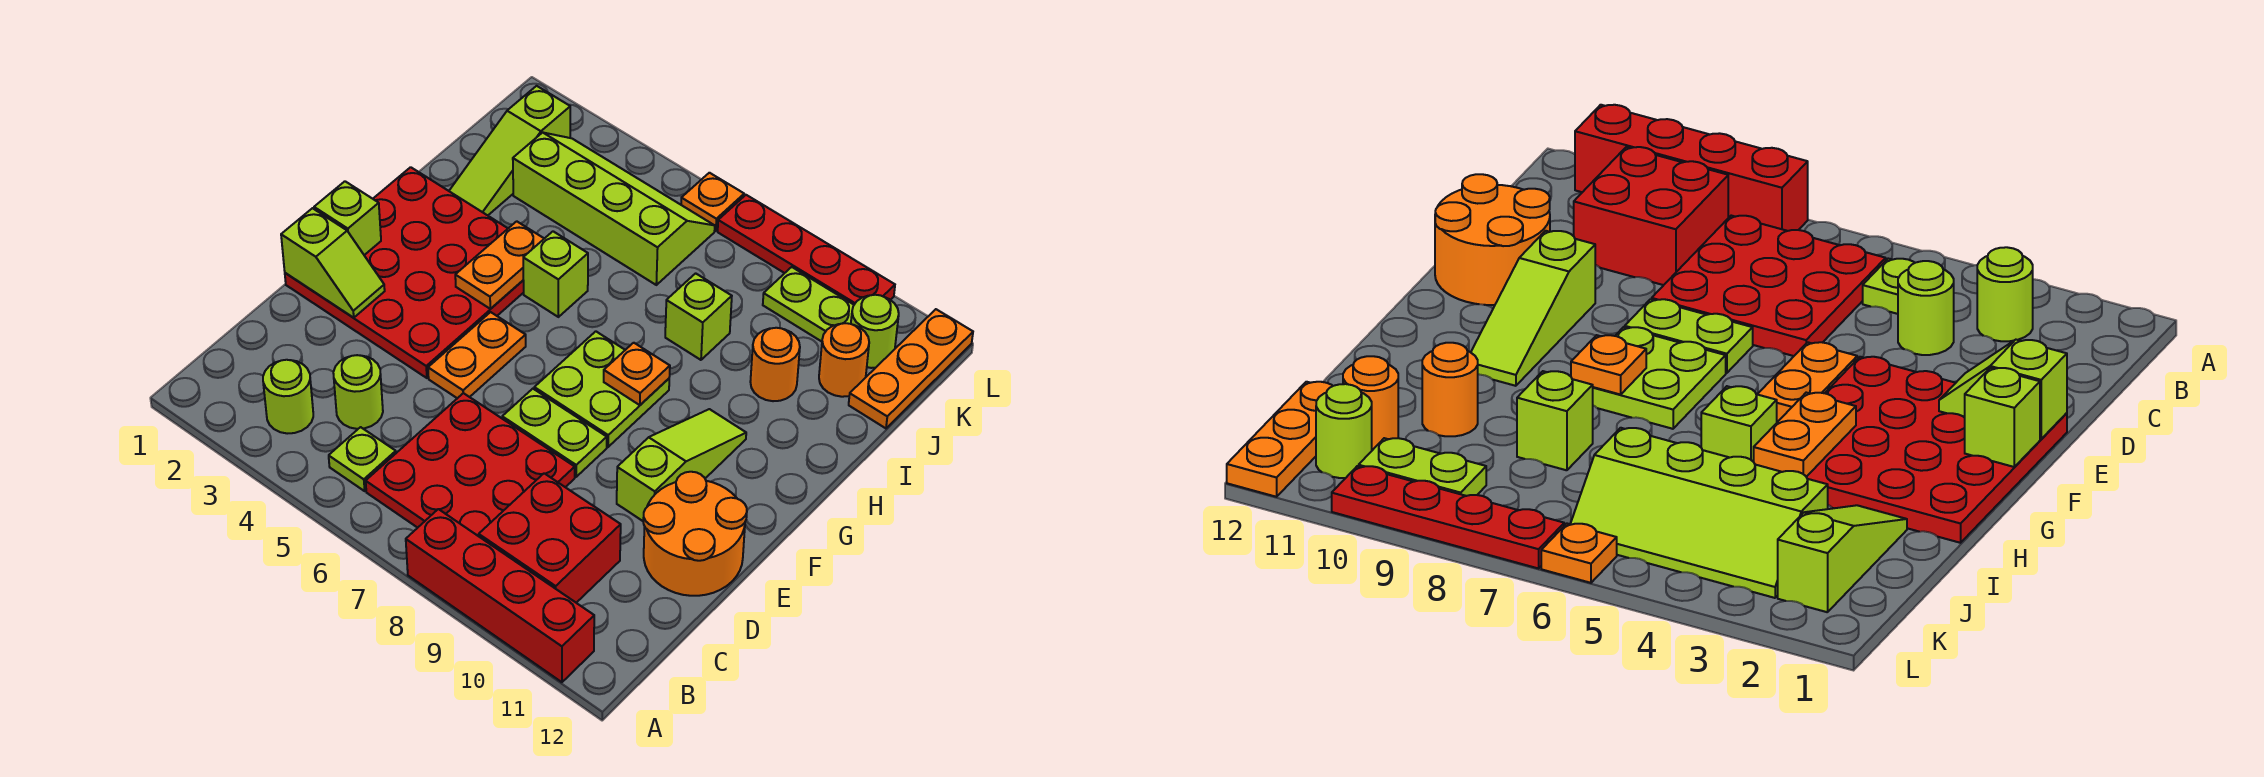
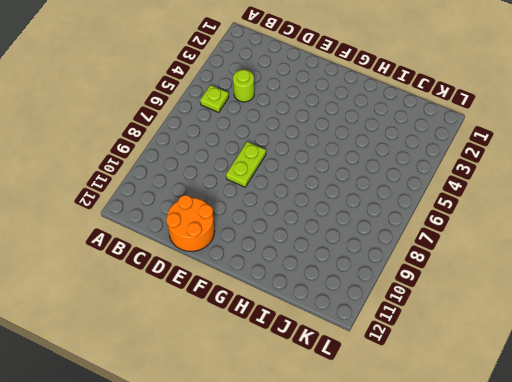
none -> red brick A8:A11 level 1
none -> lime round brick B3 level 1
none -> red plate B6:D8 level 1

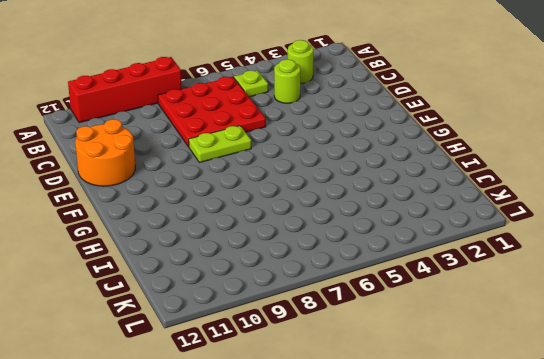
none -> red brick B9:C10 level 1
none -> red plate E1:H4 level 1
none -> orange plate E5:F5 level 1

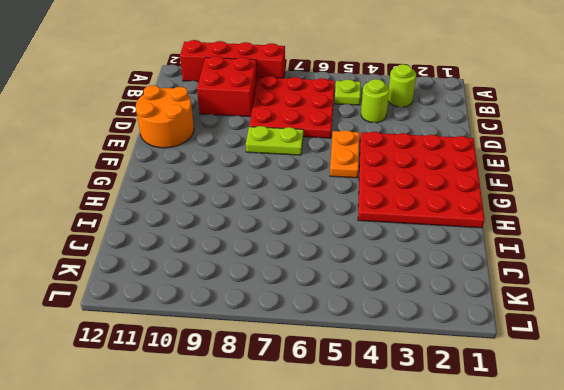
none -> lime slope E10:G10 level 1 top E
none -> lime plate F7:G8 level 1
none -> lime brick H5 level 1

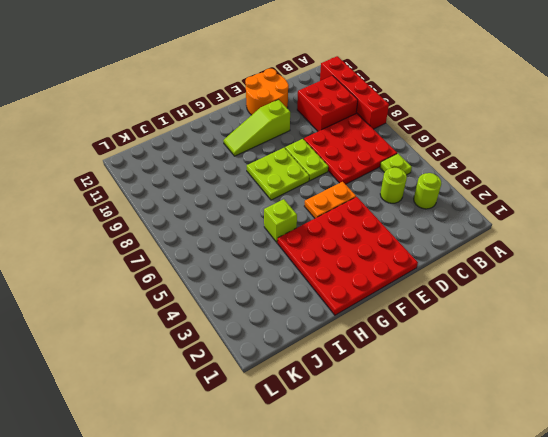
none -> lime slope I2:K2 level 1 top K
none -> lime brick I8 level 1
none -> orange round brick I10 level 1

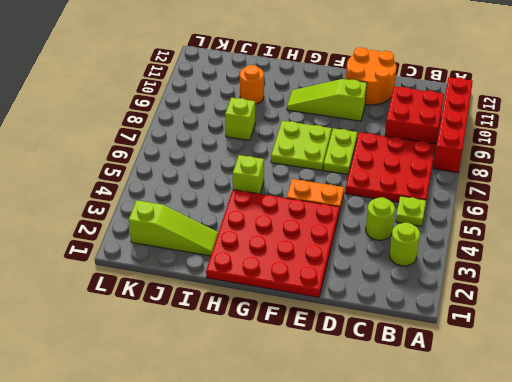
none -> lime slope J3:K6 level 1 top J
none -> orange round brick J11 level 1
none -> orange plate J12:L12 level 1

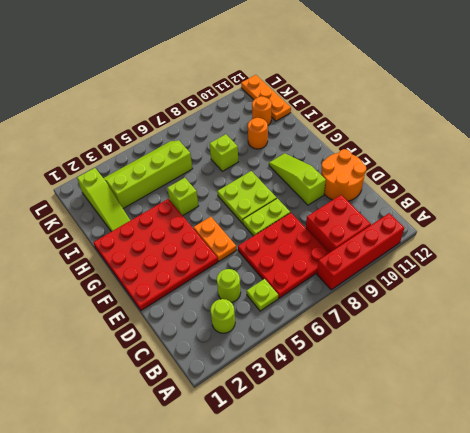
none -> lime plate K9:K10 level 1
none -> lime round brick K11 level 1
none -> orange plate L6 level 1

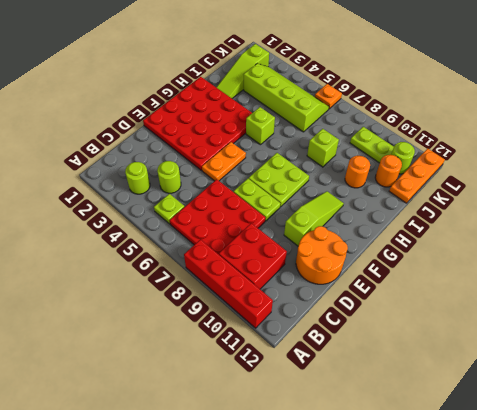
none -> red plate L7:L10 level 1
none -> lime slope E1:E2 level 2 top 1
none -> lime brick F1 level 2

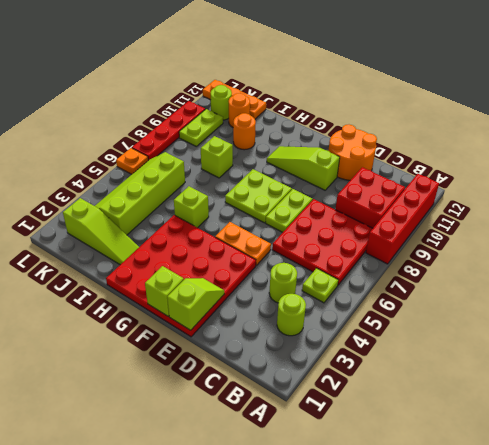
none -> orange plate G4:H4 level 2
none -> orange plate G8 level 2

